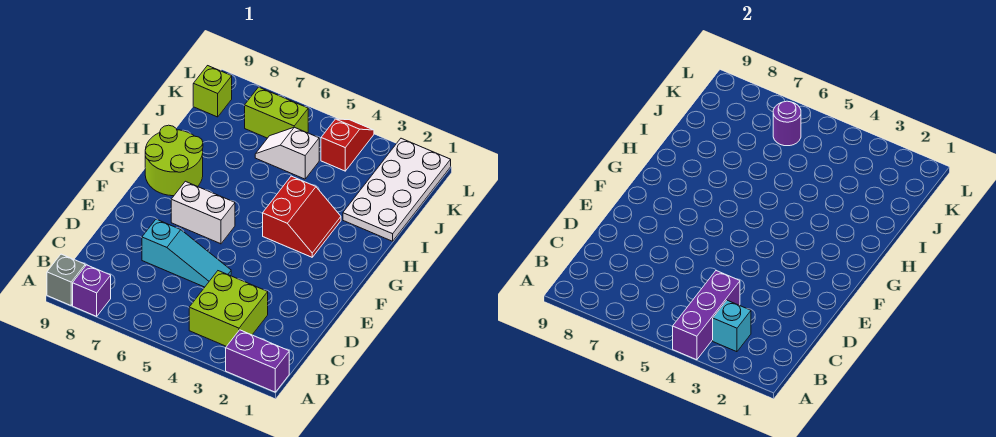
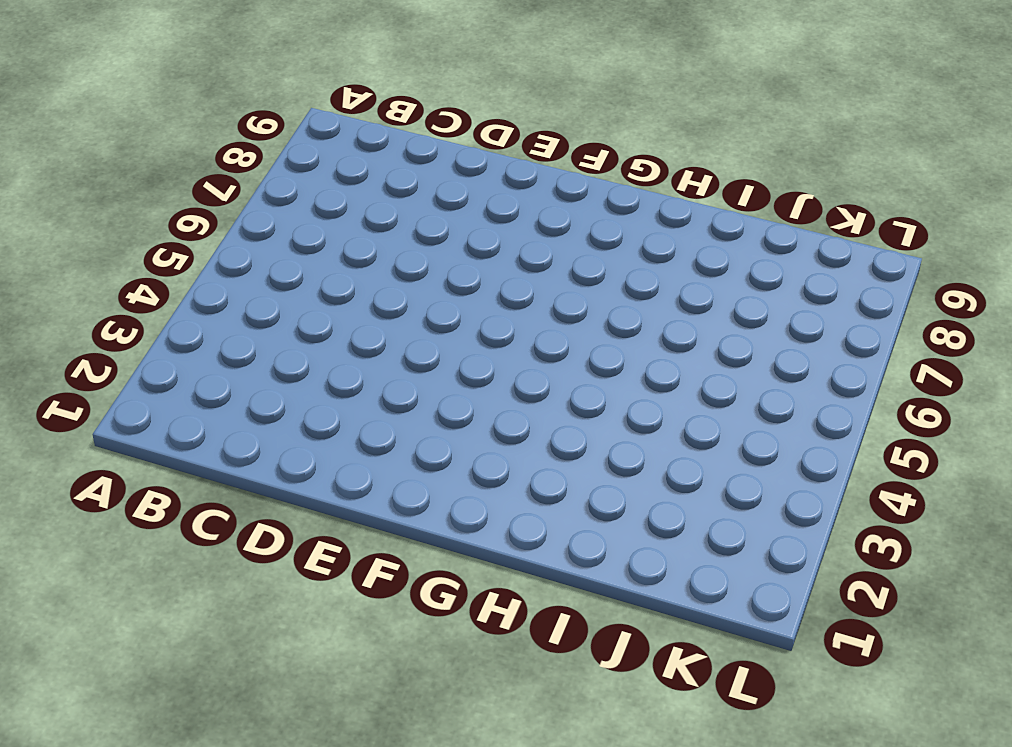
none -> purple brick A1:A2 level 1
none -> purple brick A8 level 1
none -> grey brick A9 level 1

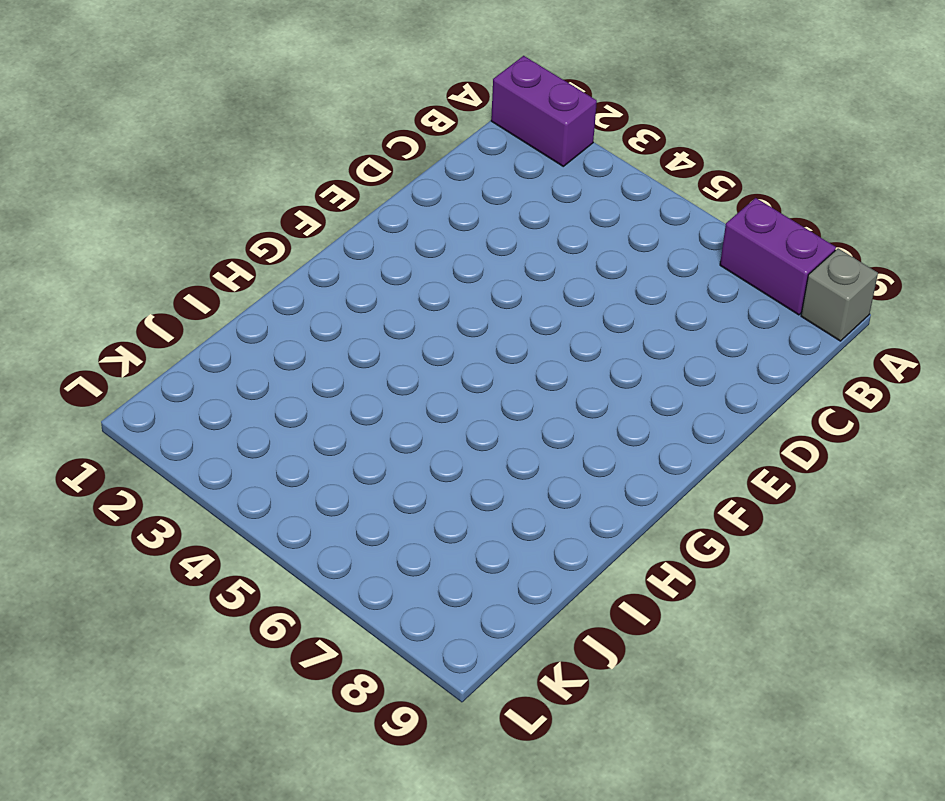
purple brick A7:A8 level 1 -> purple brick A8 level 1
none -> lime brick B3:C4 level 1
none -> cyan slope D5:D7 level 1 top 7
none -> white brick F6:F7 level 1

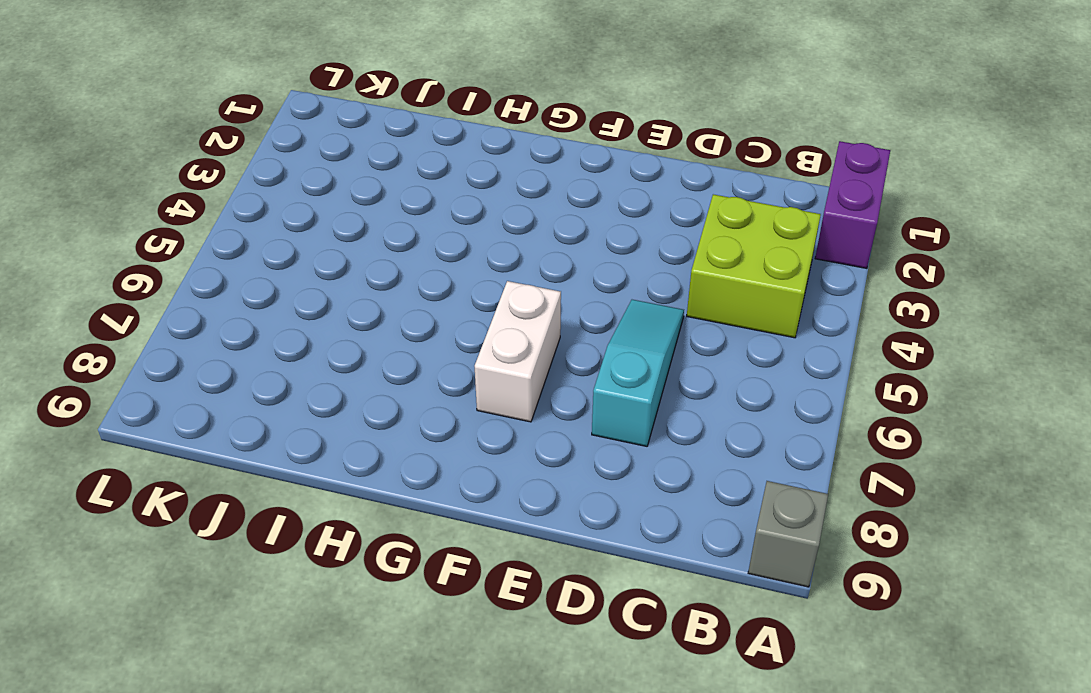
none -> purple brick A8 level 1
none -> red slope G3:H4 level 1 top 4
none -> lime round brick G8:H9 level 1

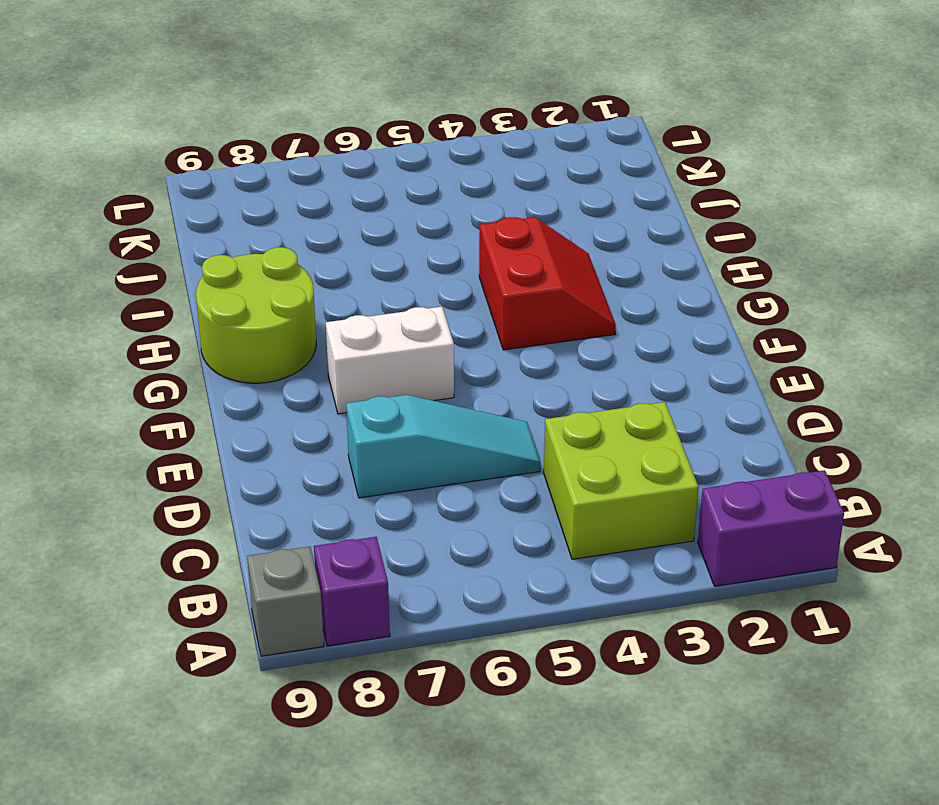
none -> white plate I1:L2 level 1
none -> white slope J5:J6 level 1 top 5
none -> red slope K4:L4 level 1 top K

